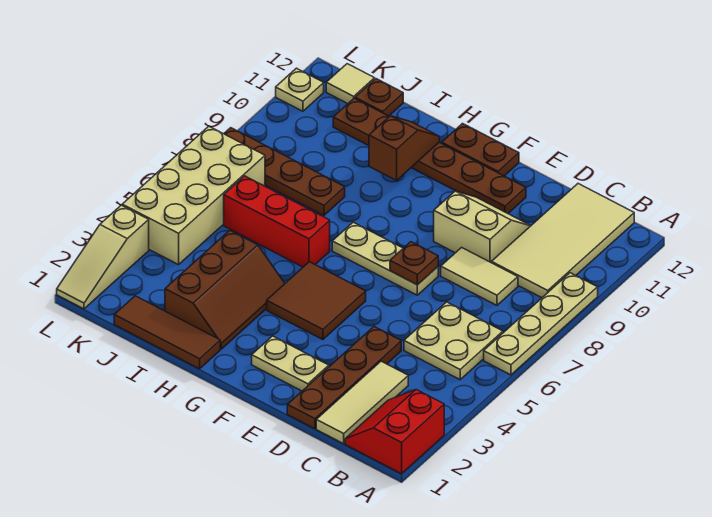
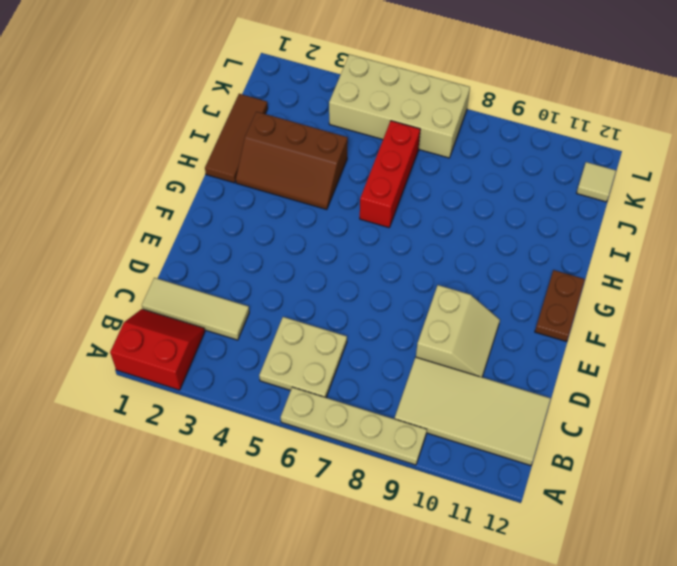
none -> tan tile C8:D8 level 1
none -> brown plate D1:D4 level 1
none -> tan plate E2:F2 level 1

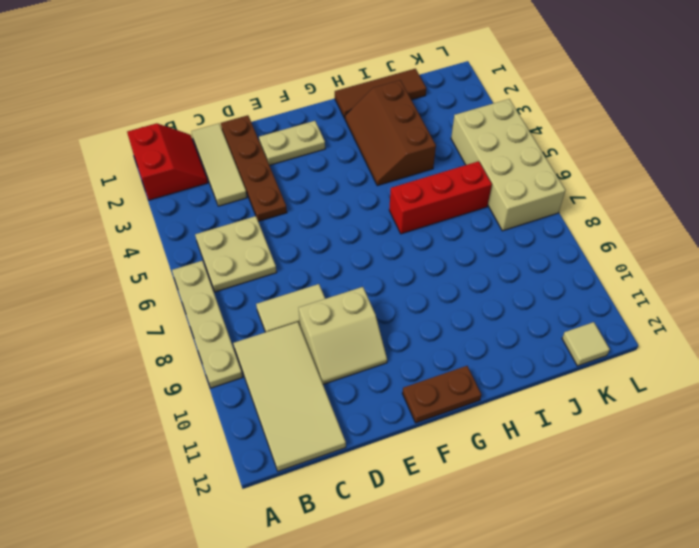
none -> tan plate E7:G7 level 1
none -> brown plate E11:J11 level 1
none -> brown tile F4:G5 level 1

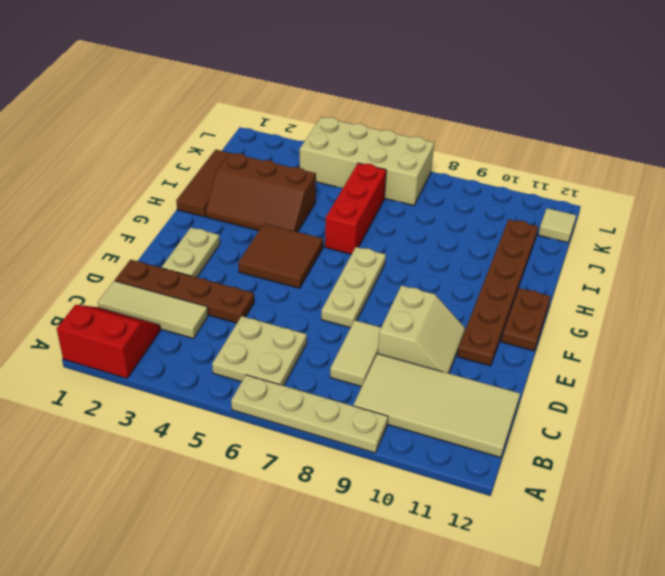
none -> brown plate I8:L8 level 1
none -> brown plate J12 level 1
none -> tan slope L1:L3 level 1 top 3

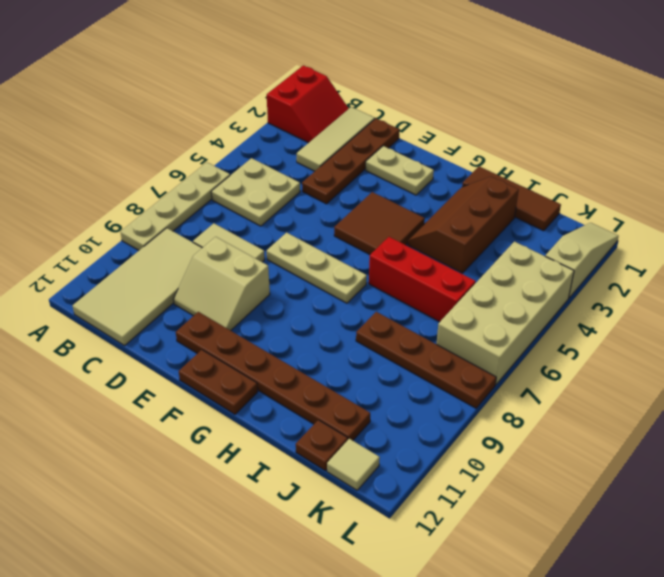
none -> tan plate L11 level 1
none -> brown plate E7 level 2
none -> brown slope H10:H11 level 2 top 10

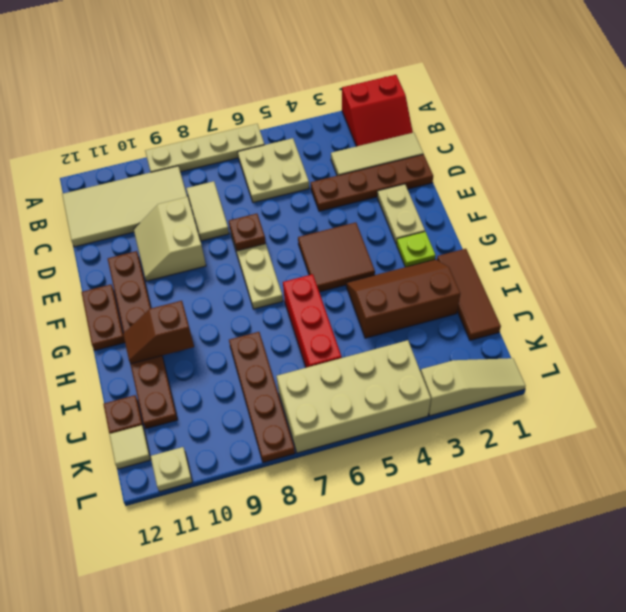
lime plate G2 level 1 -> none

